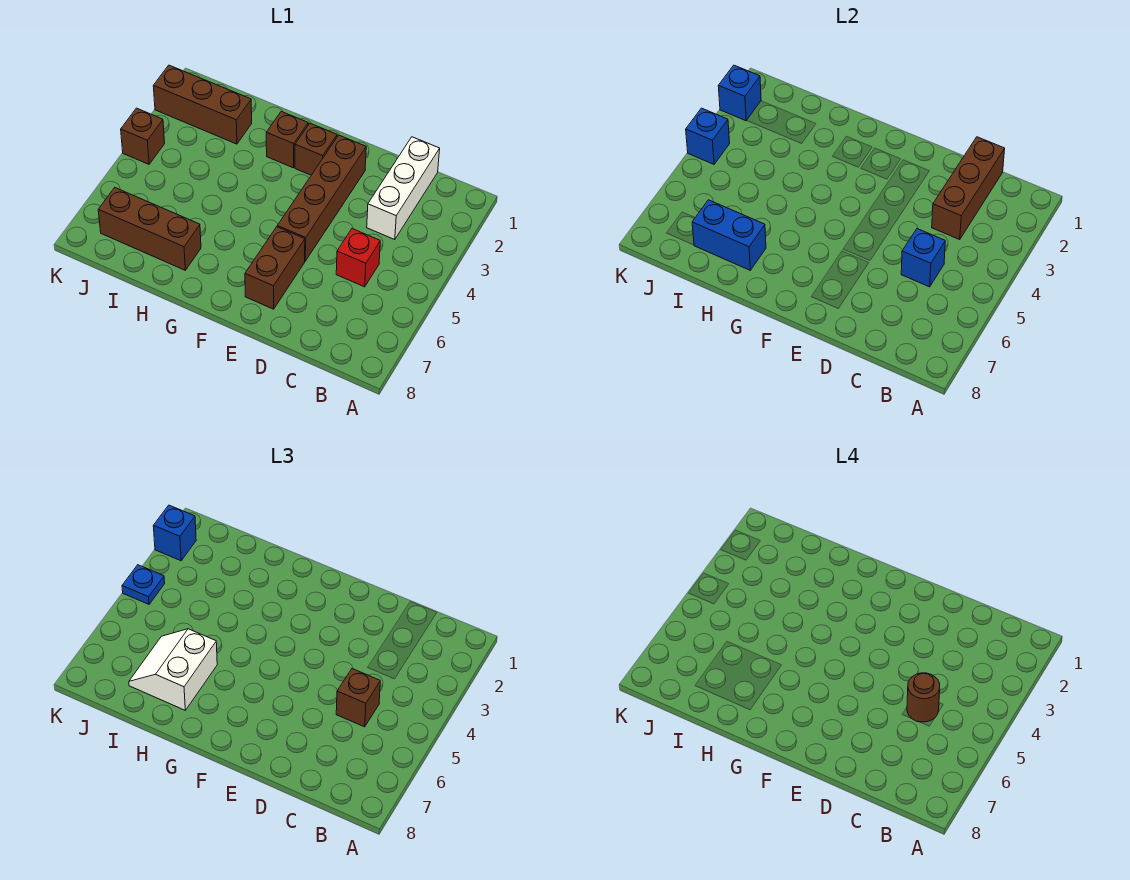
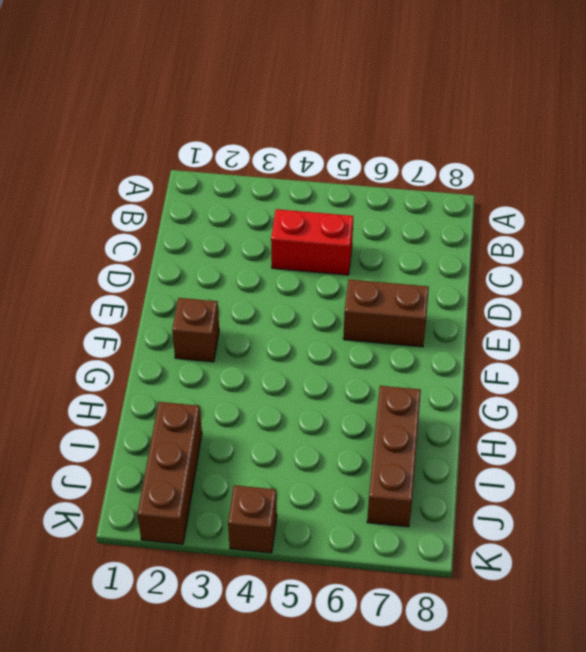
red brick C4:C5 level 1 -> red brick C5 level 1
none -> white brick C1:C3 level 1
none -> brown brick E2:E5 level 1
none -> brown brick G2 level 1

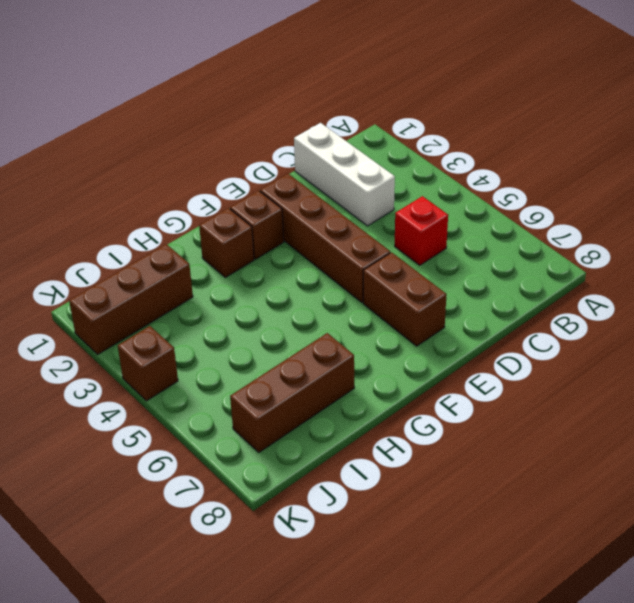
none -> brown brick C1:C3 level 2
none -> blue brick C5 level 2
none -> blue brick H7:I7 level 2

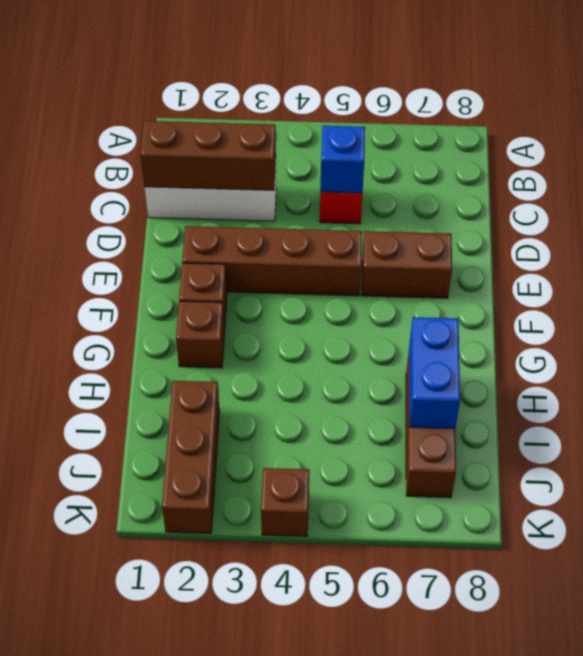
none -> blue brick K2 level 2
none -> blue brick K4 level 2
none -> brown brick C5 level 3

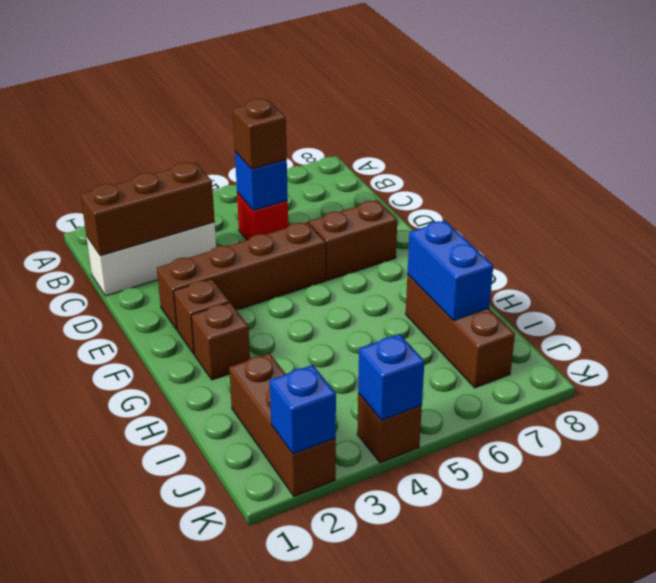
none -> white slope H6:I7 level 3 top H
none -> blue brick K2 level 3
none -> blue plate K4 level 3

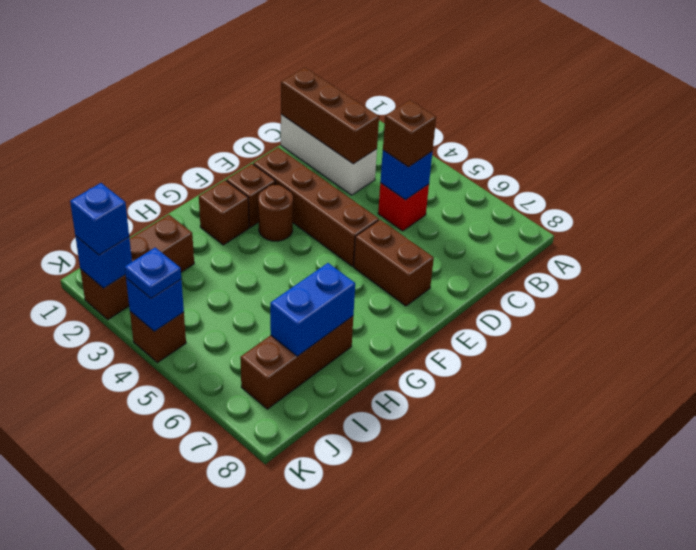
brown round brick F3 level 1 -> brown round brick C5 level 4
none -> white slope H6:I7 level 3 top H

